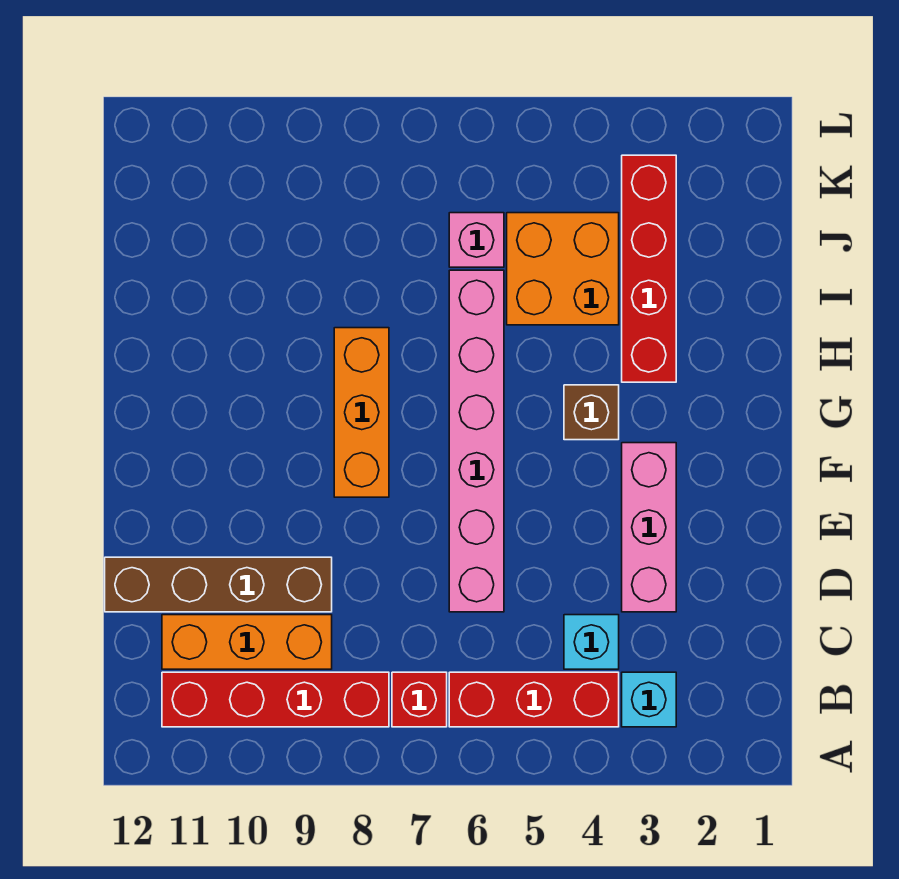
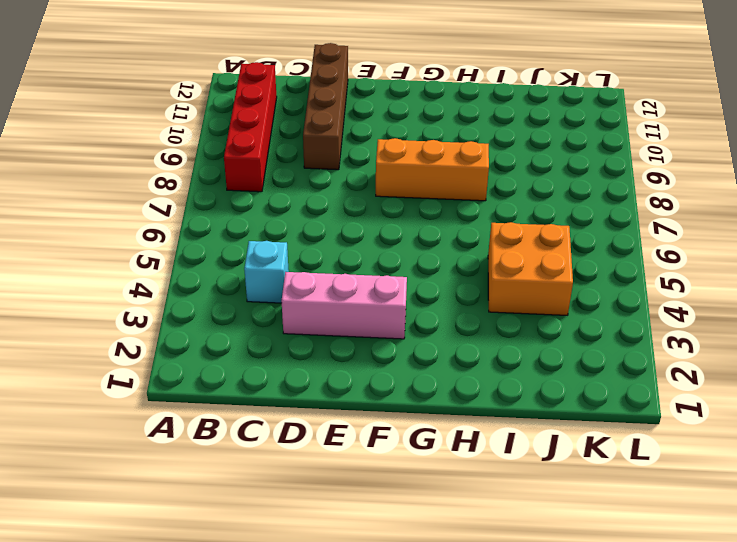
none -> cyan brick B3 level 1
none -> red brick B4:B6 level 1
none -> red brick B7 level 1

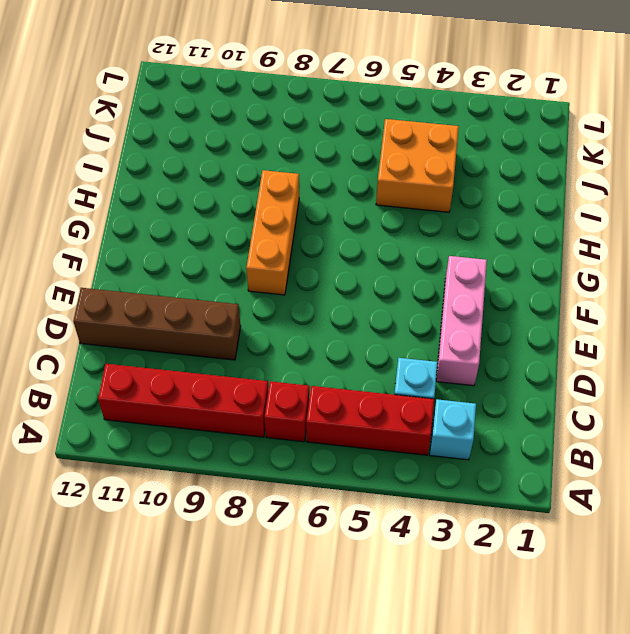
none -> orange brick C9:C11 level 1
none -> pink brick D6:I6 level 1
none -> brown brick G4 level 1

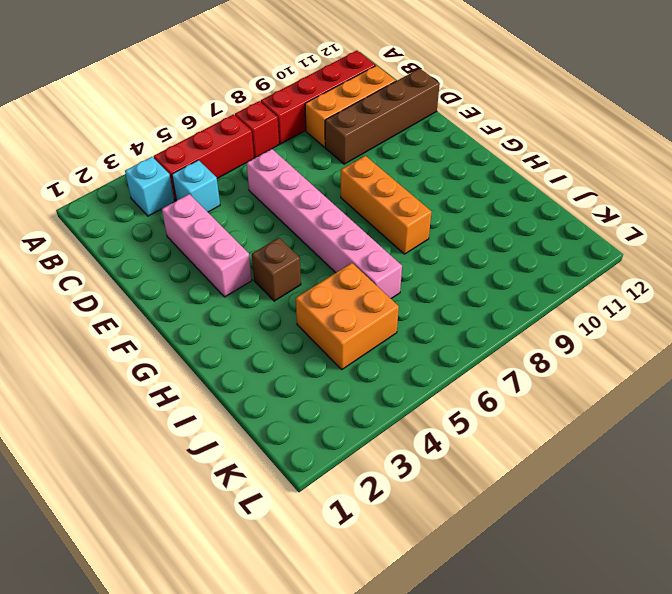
none -> red brick H3:K3 level 1
none -> pink brick J6 level 1

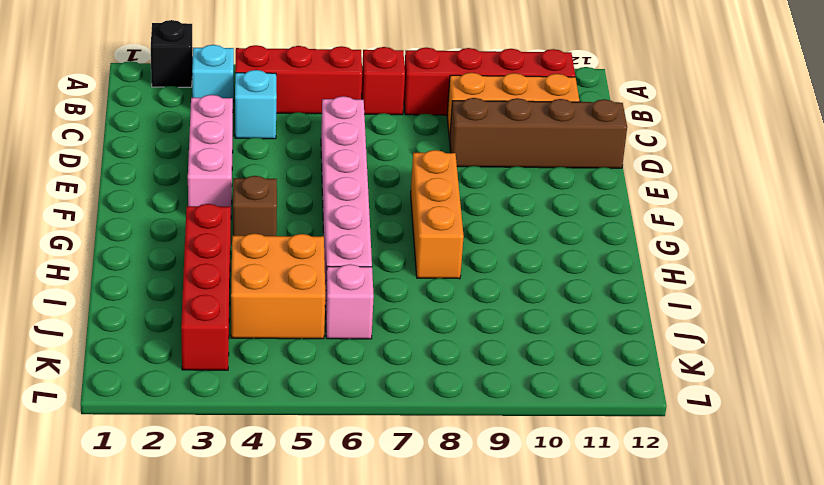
black brick A2 level 1 -> none

